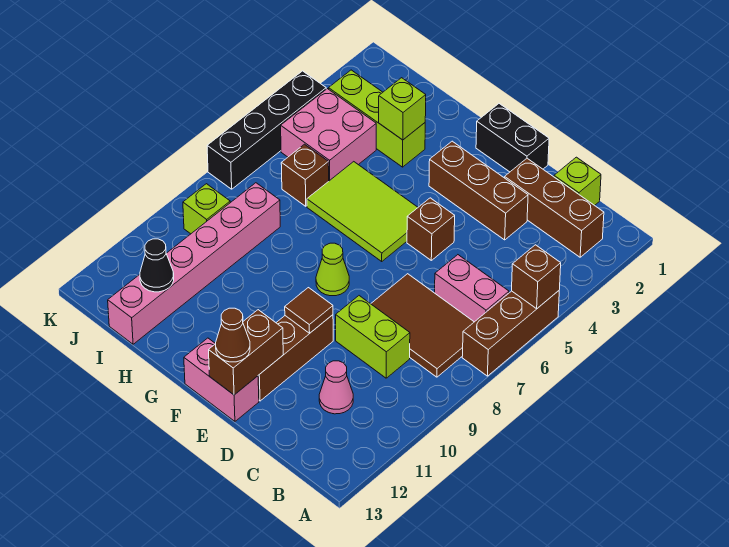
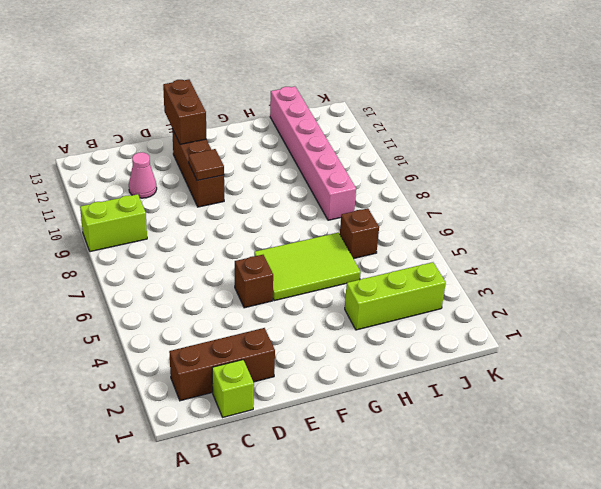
lime brick A9:B9 level 1 -> lime brick C9:D9 level 1
none -> brown brick A5:A7 level 1
none -> pink brick B6:C6 level 1
none -> brown tile B7:D8 level 1

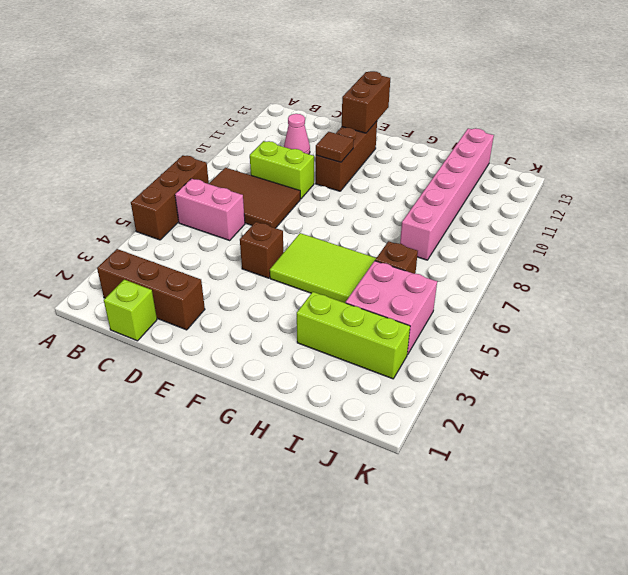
none -> brown brick D3:F3 level 1
none -> black brick E1:F1 level 1
none -> pink brick E13:F13 level 1

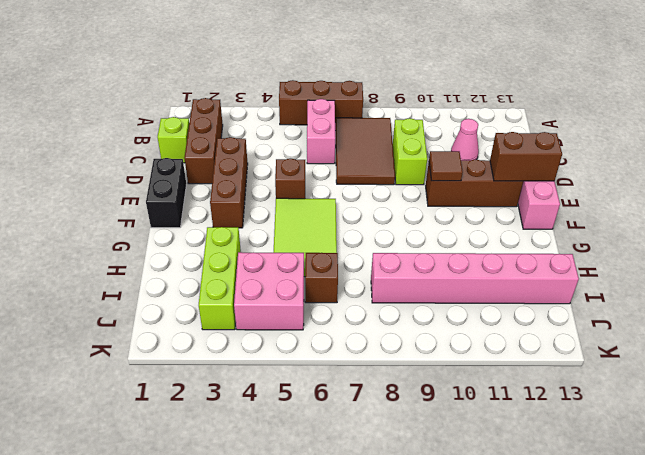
none -> lime cone F8 level 1
none -> lime brick J9 level 1
none -> black brick K4:K7 level 1

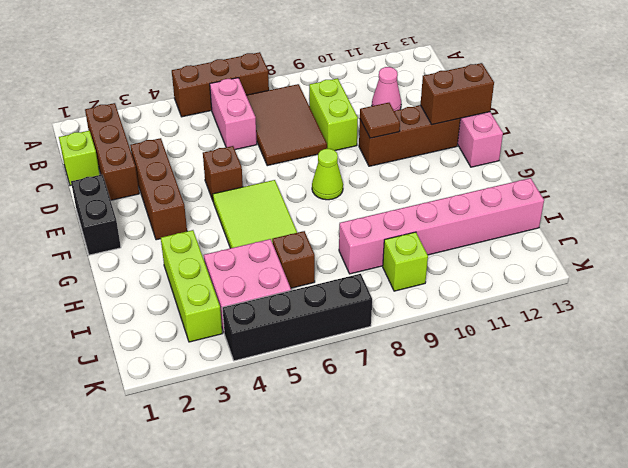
none -> brown brick A5 level 2
none -> lime brick H3 level 2
none -> black cone I12 level 2

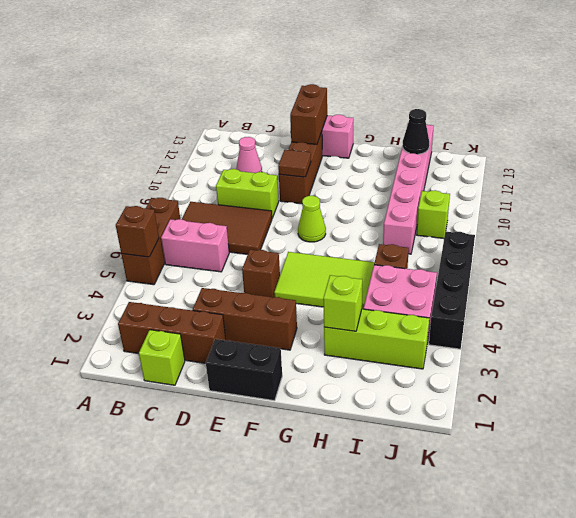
none -> brown cone E13 level 3

